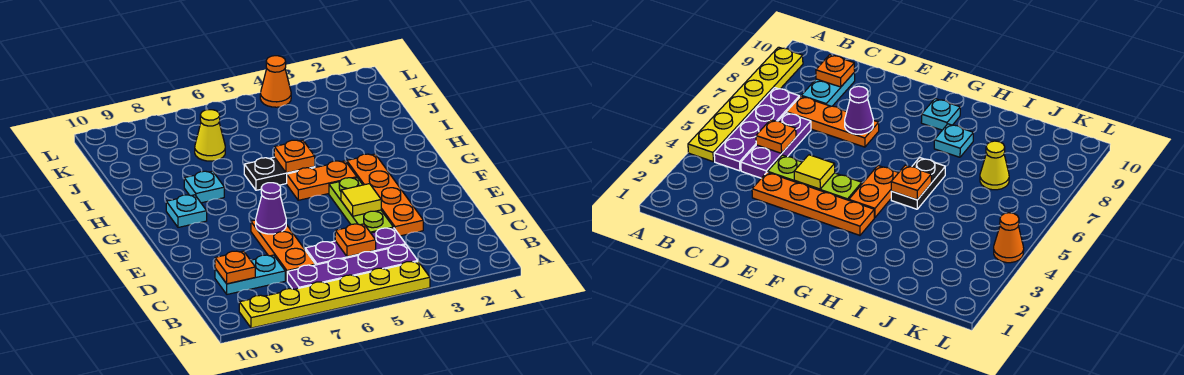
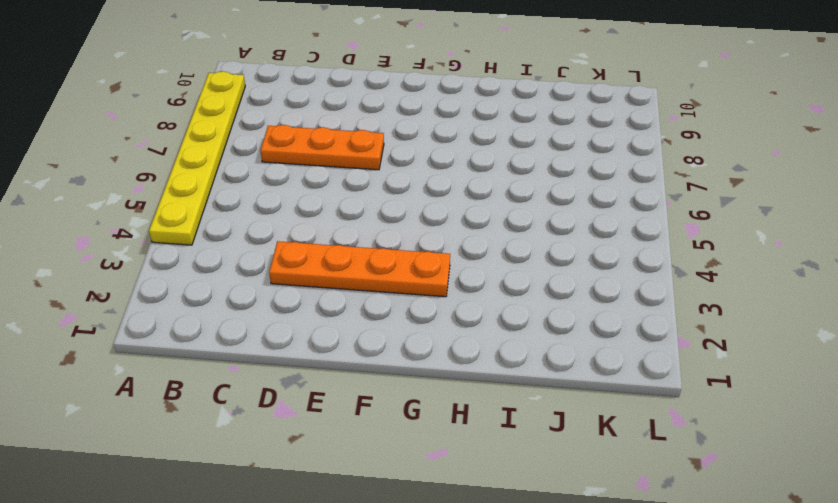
none -> purple plate B4:B7 level 1
none -> purple plate C4:C6 level 1
none -> cyan plate C8:C9 level 1

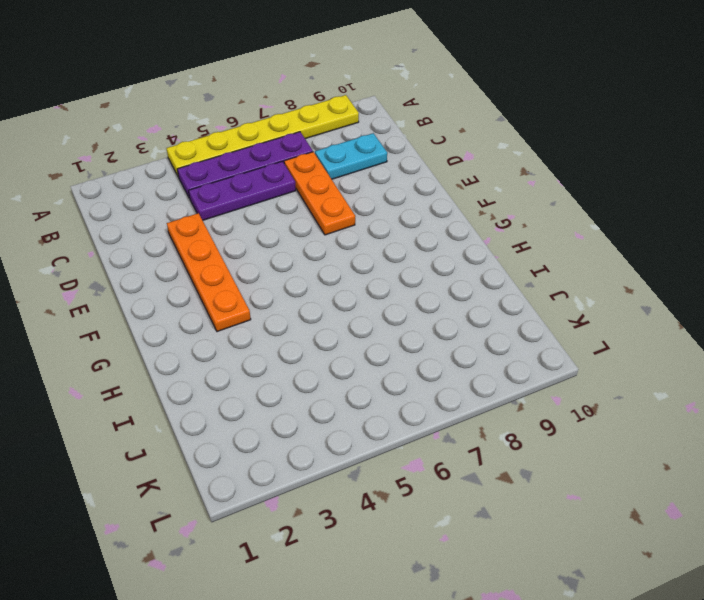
none -> lime plate D4:F4 level 1
none -> orange plate G4:G5 level 1
none -> cyan plate G9 level 1

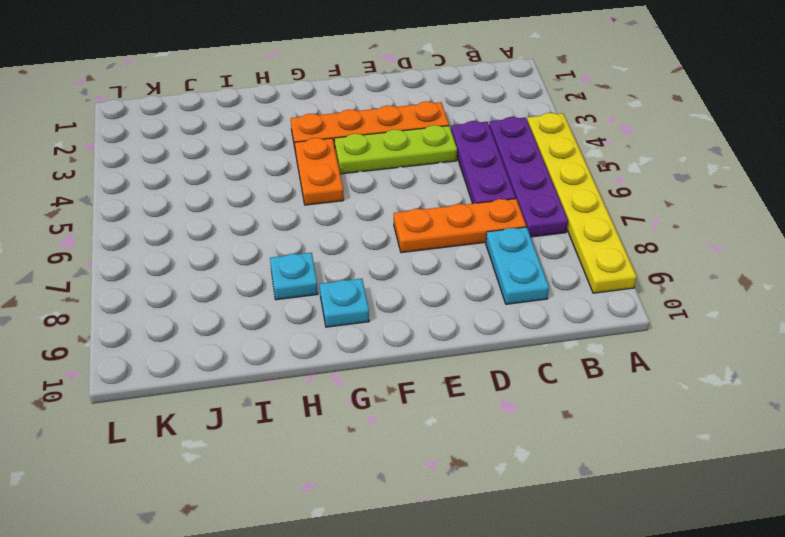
none -> black plate H5:H6 level 1
none -> yellow cone J7 level 1
none -> orange cone L4 level 1

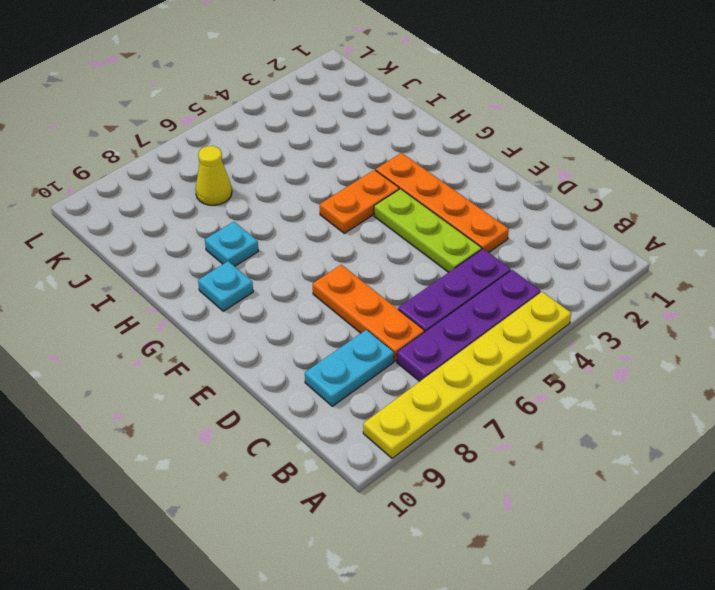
none -> black plate H5:H6 level 1
none -> orange cone L4 level 1
none -> orange plate C5 level 2

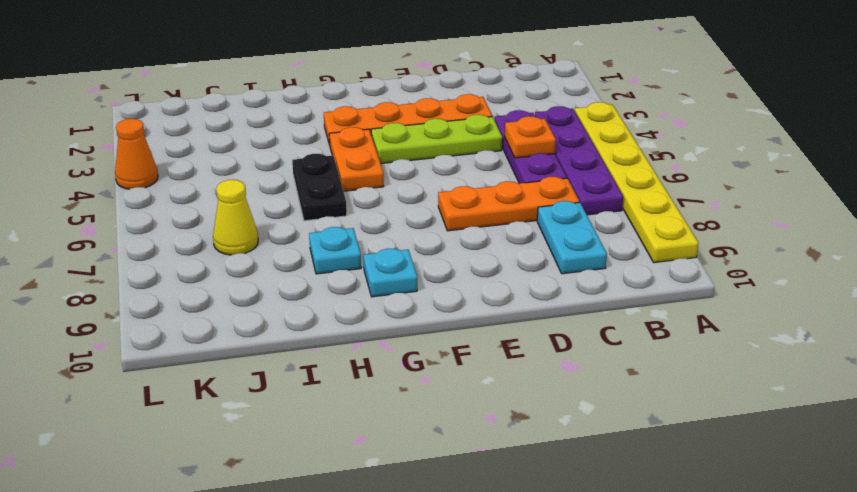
none -> orange plate C9 level 2
none -> yellow tile E4 level 2
none -> purple cone E7 level 2

